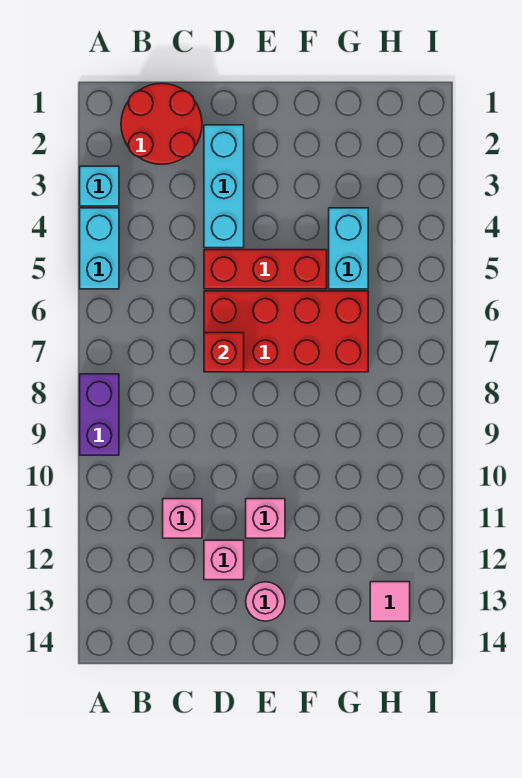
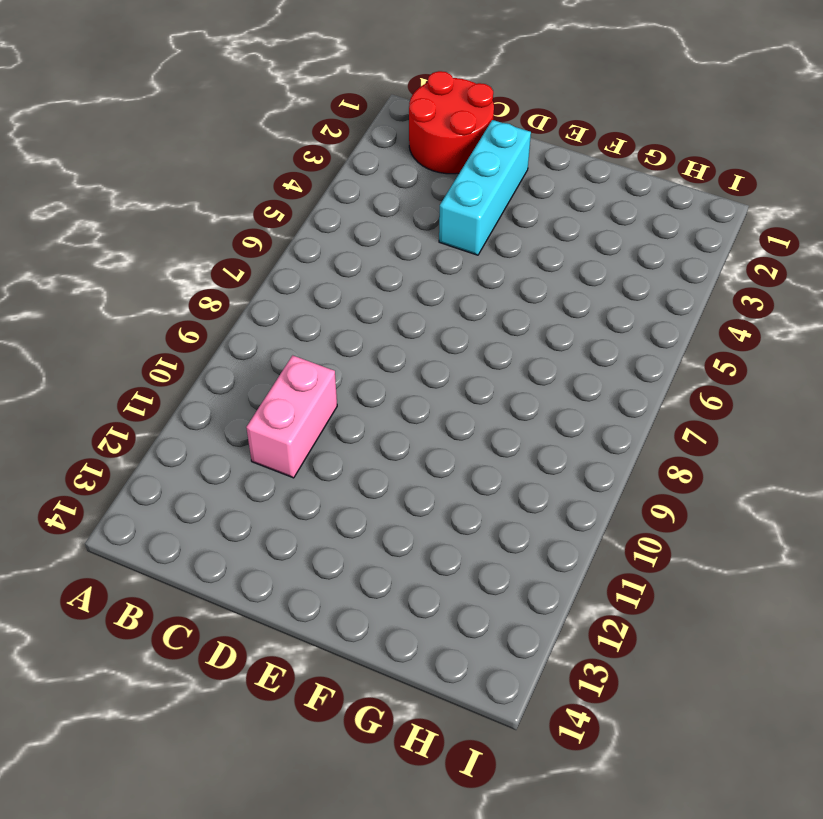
pink brick C10:C11 level 1 -> pink brick C11 level 1
none -> cyan brick A3 level 1
none -> cyan brick A4:A5 level 1
none -> purple brick A8:A9 level 1

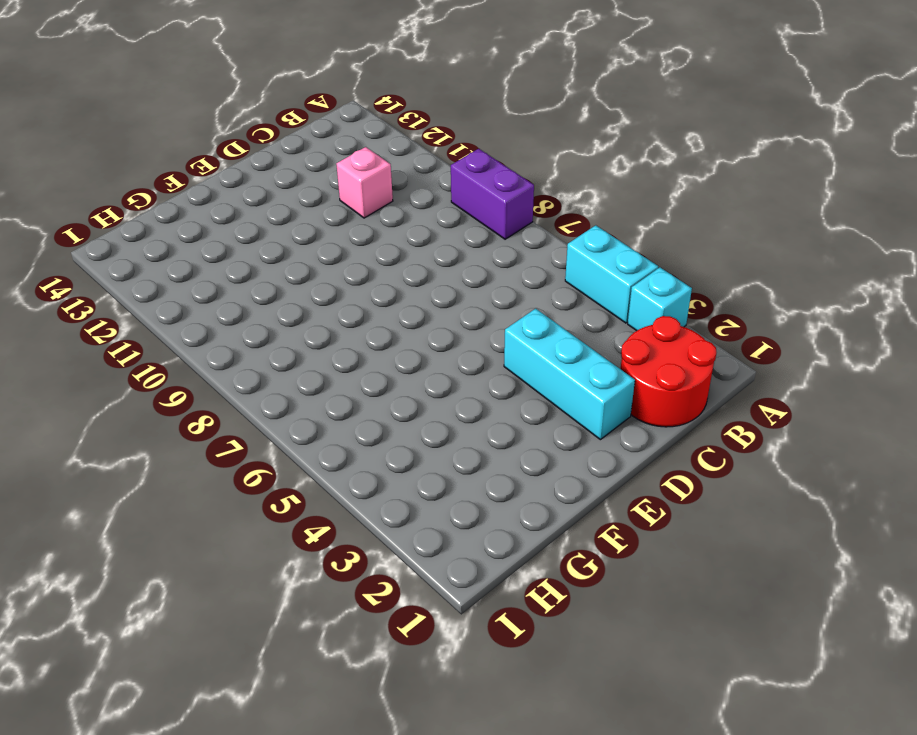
none -> red brick D5:F5 level 1
none -> red brick D6:G7 level 1
none -> pink brick D12 level 1

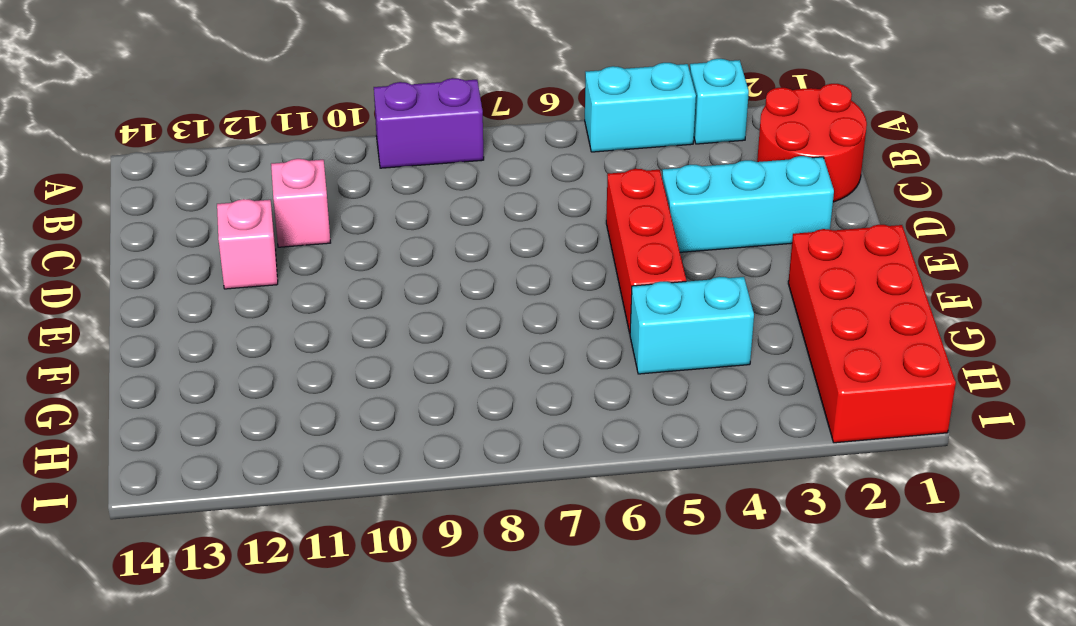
red brick F1:I2 level 1 -> red brick D6:G7 level 1
none -> pink brick E11 level 1
none -> pink round brick E13 level 1
none -> pink tile H13 level 1

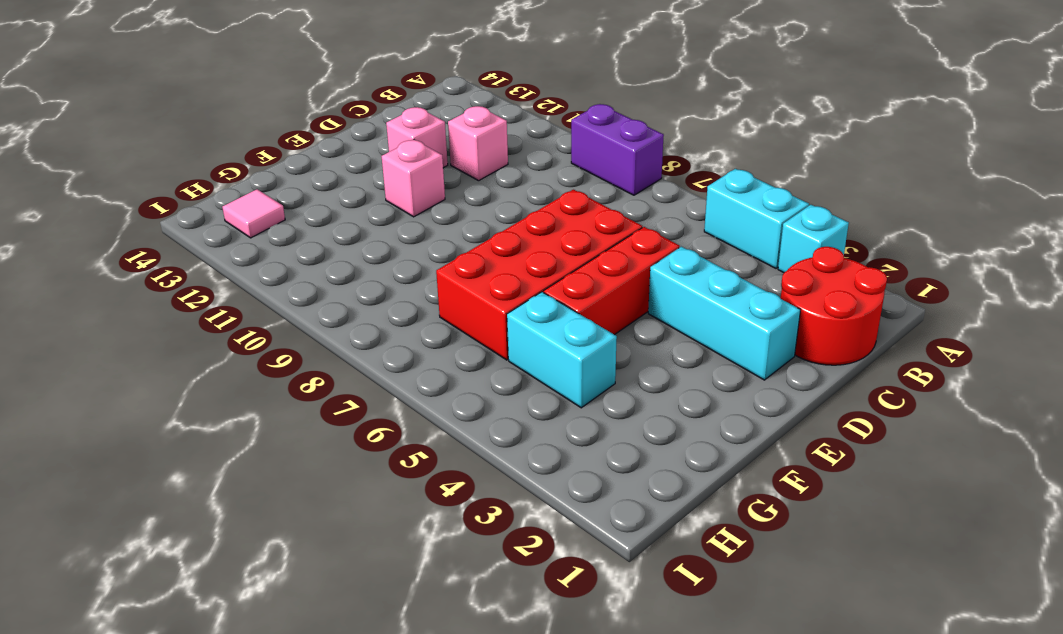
none -> pink round brick E13 level 1
none -> red brick D7 level 2

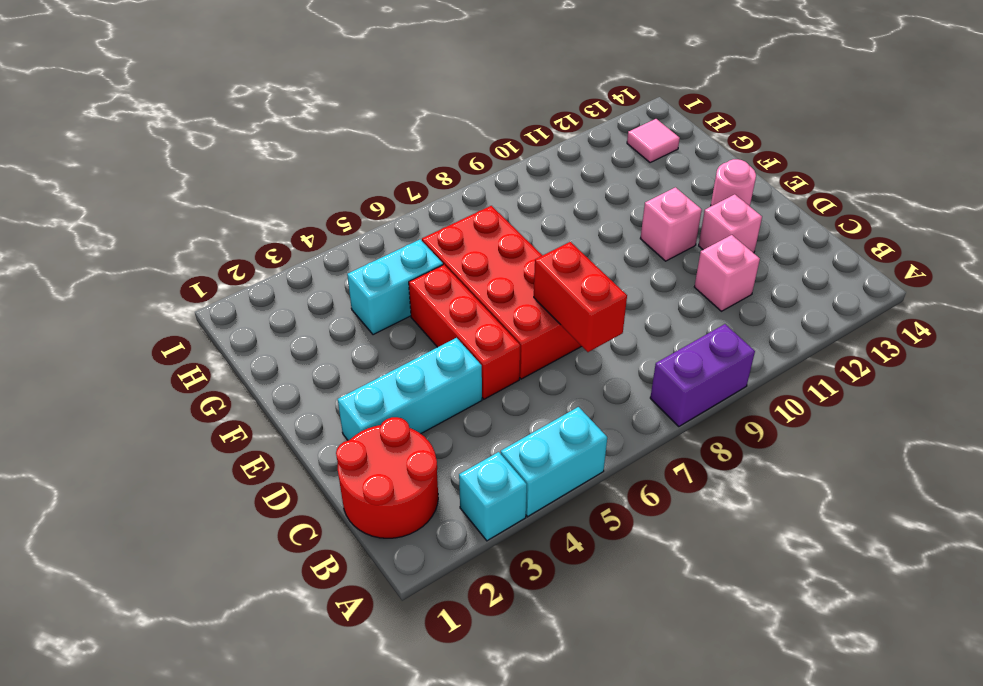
red brick C7:D7 level 2 -> red brick D7 level 2

